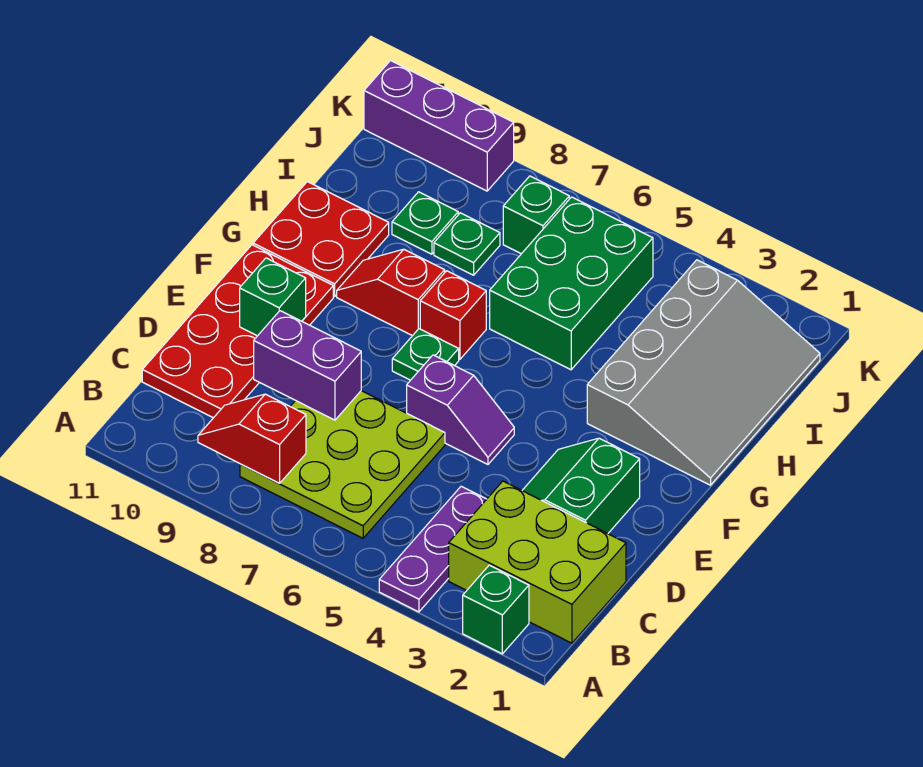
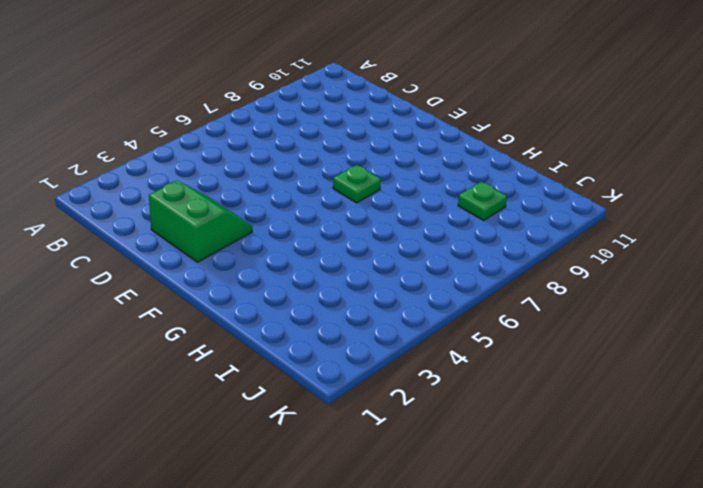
none -> green brick A2 level 1
none -> purple plate A4:C4 level 1
none -> lime brick B1:C3 level 1

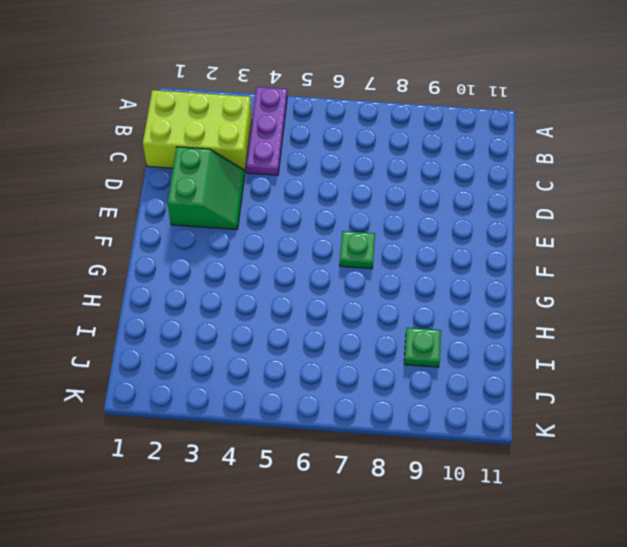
none -> green brick A2 level 1
none -> lime plate B6:D8 level 1
none -> red plate C10:F11 level 1

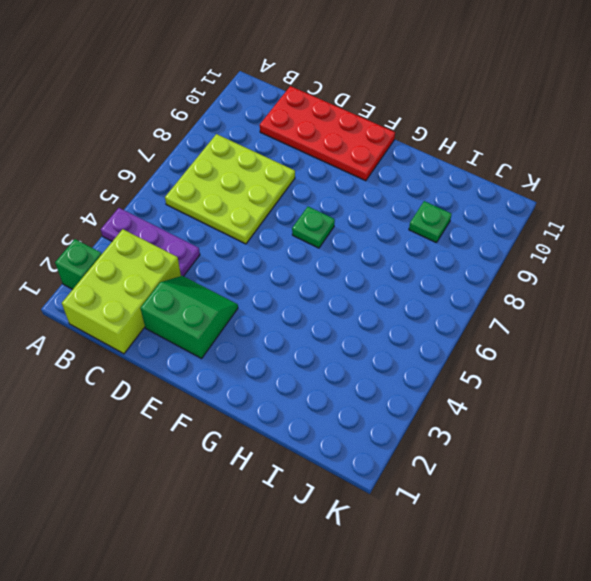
none -> purple slope E5:E6 level 1 top 6
none -> grey slope G1:J3 level 1 top 3
none -> red brick G7 level 1

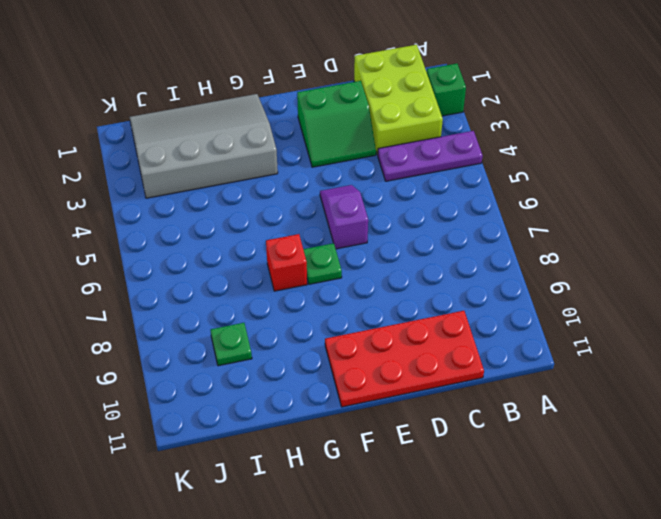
none -> lime plate B6:D8 level 1
none -> red slope G8:G9 level 1 top 8
none -> red plate G10:H11 level 1

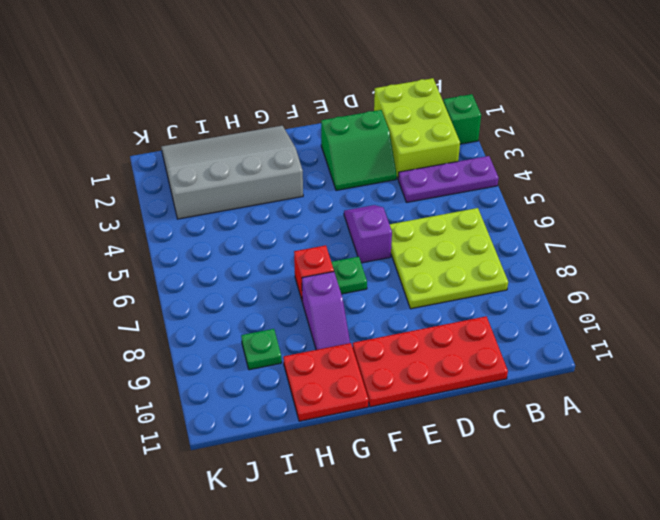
purple slope G8:G9 level 1 top 8 -> red slope G8:G9 level 1 top 8
none -> green brick H5:J6 level 1
none -> green plate I8 level 1
none -> green brick J7 level 1

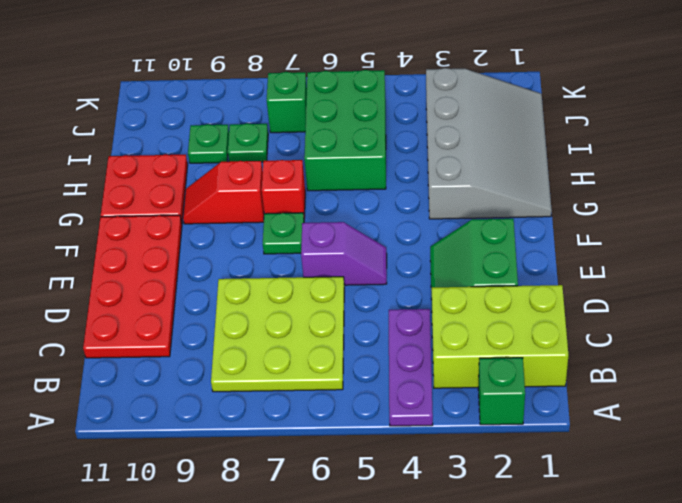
none -> purple brick K9:K11 level 1
none -> red slope B8:B9 level 2 top 8
none -> purple brick D8:D9 level 2

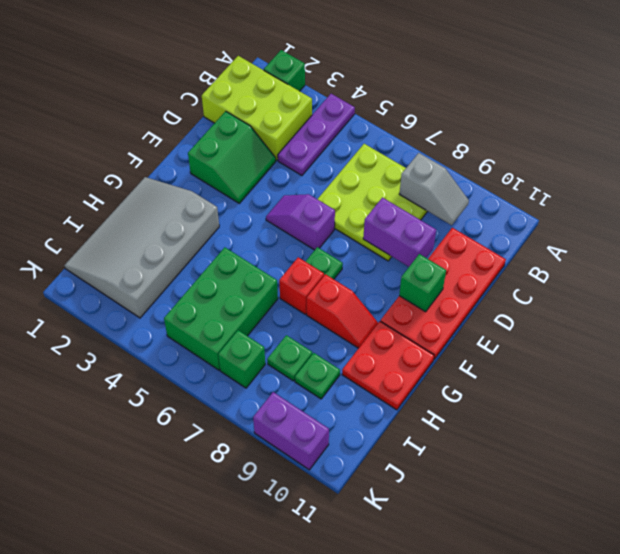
grey slope B8:B9 level 2 top 8 -> red slope B8:B9 level 2 top 8
purple brick K9:K10 level 1 -> purple brick K9:K11 level 1

